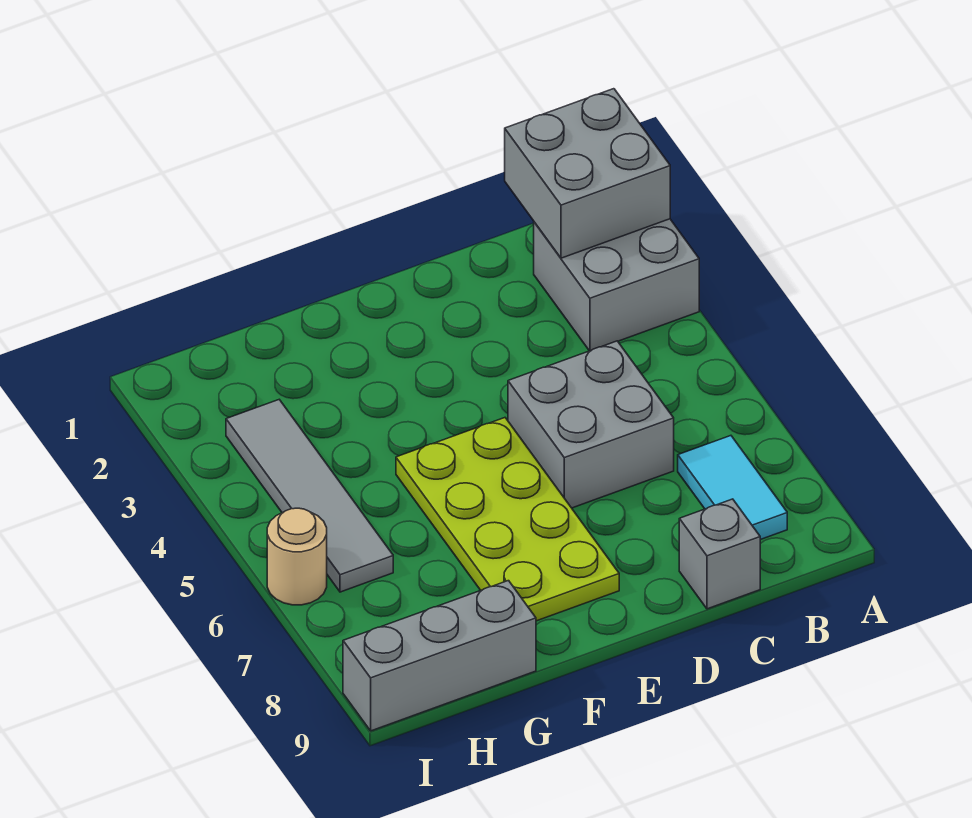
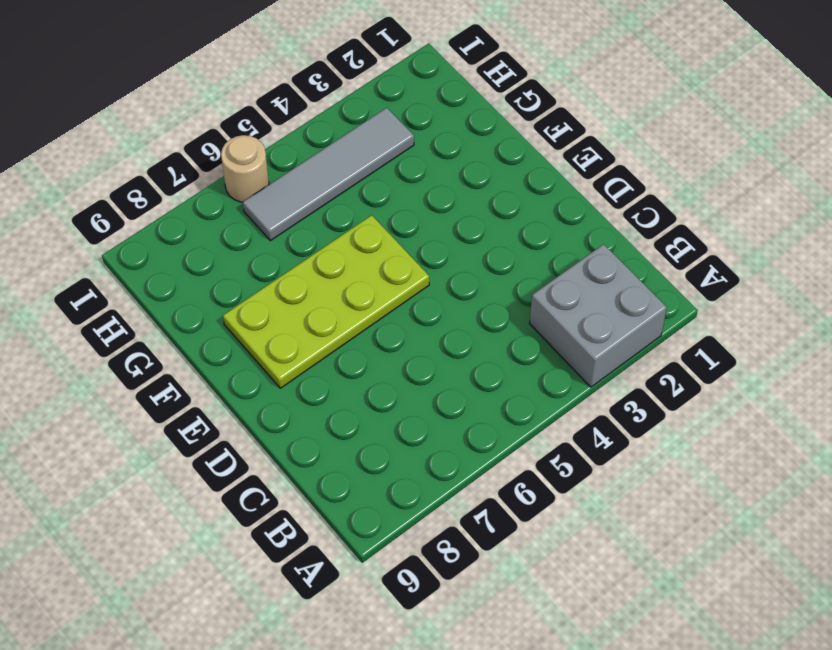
none -> cyan tile B7:B8 level 1
none -> grey brick C5:D6 level 1

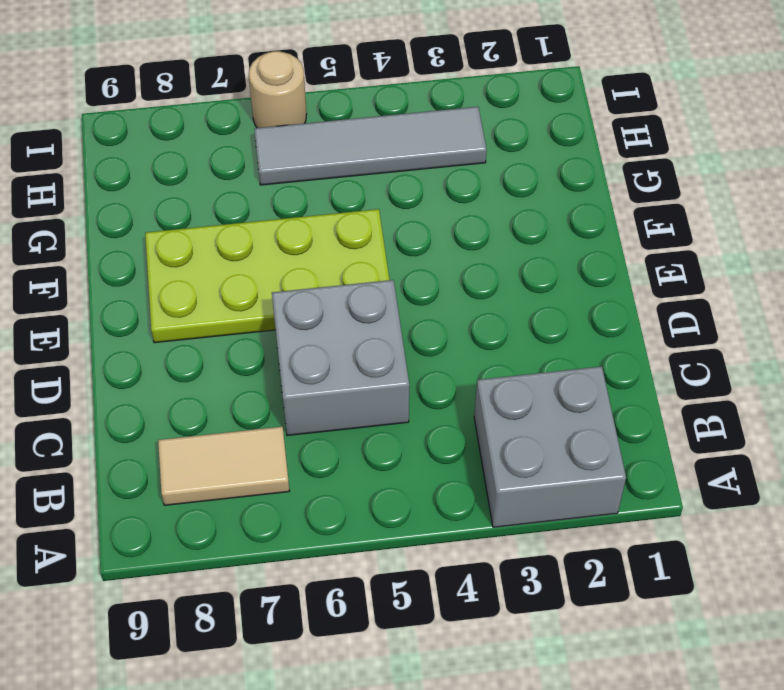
tan tile B7:B8 level 1 -> cyan tile B7:B8 level 1
none -> grey brick C9 level 1
none -> grey brick G9:I9 level 1

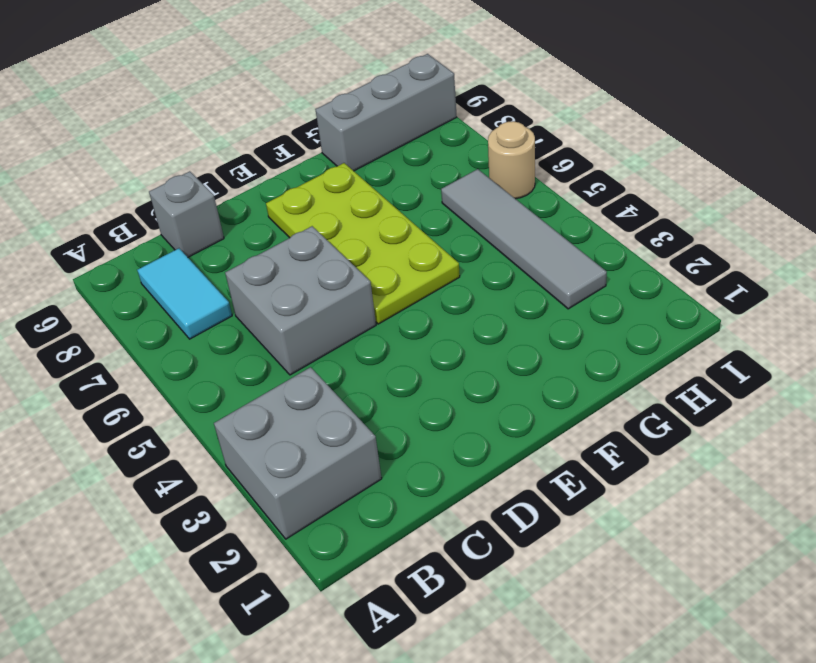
none -> grey brick A1:B2 level 2

